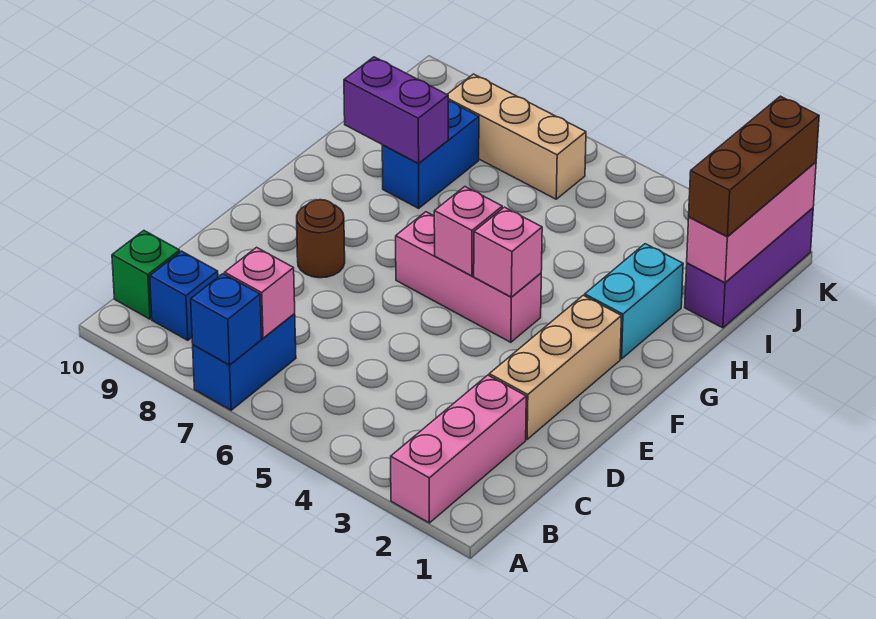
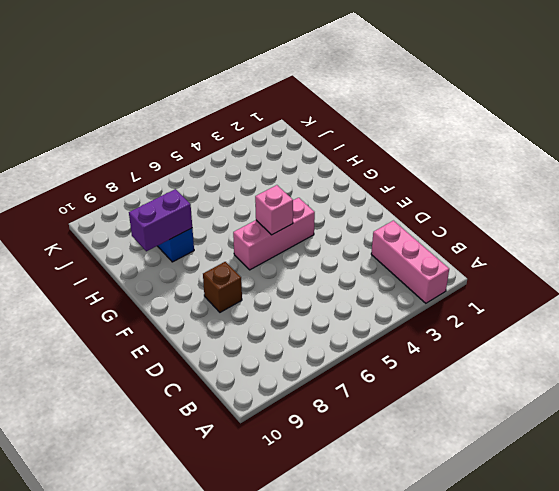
brown brick E8 level 1 -> brown round brick E8 level 1
none -> blue brick A7:B7 level 1
none -> blue brick B9 level 1
none -> green brick B10 level 1

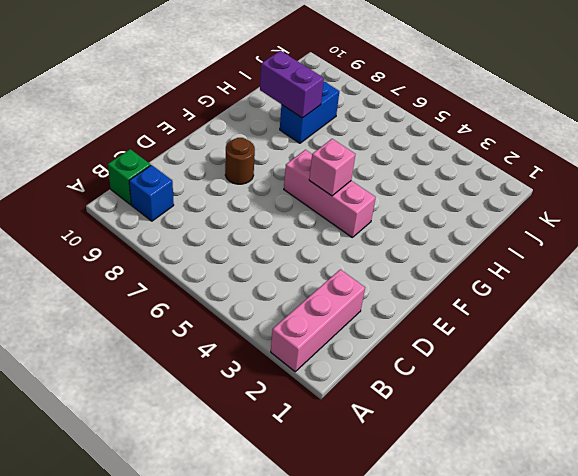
none -> blue brick A7:B7 level 1
none -> tan brick D2:F2 level 1
none -> cyan brick G2:H2 level 1

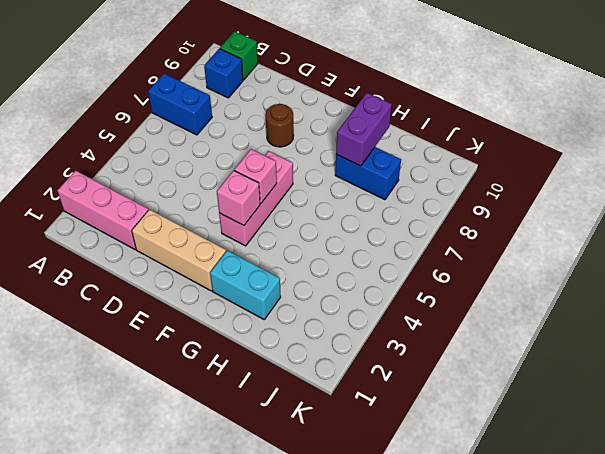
none -> purple brick I1:K1 level 1
none -> tan brick J6:J8 level 1
none -> blue brick A7 level 2

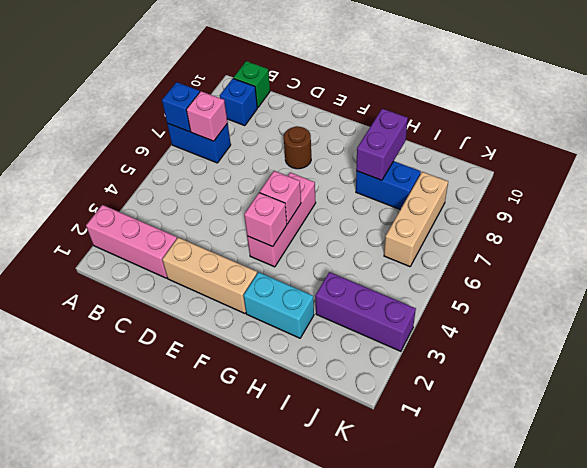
purple brick I3:K3 level 1 -> purple brick I1:K1 level 1
none -> pink brick I1:K1 level 2
none -> brown brick I1:K1 level 3

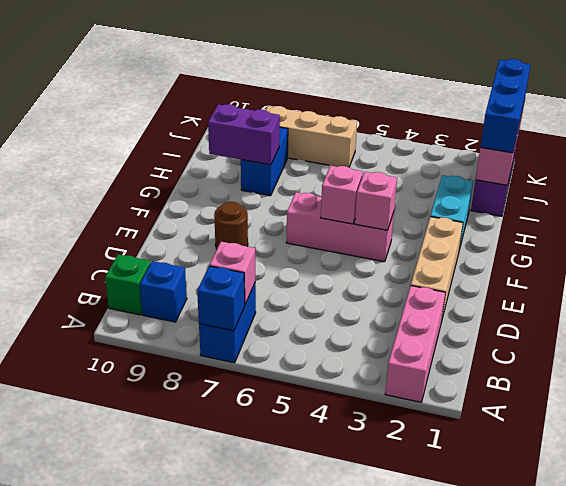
blue brick I1:K1 level 3 -> brown brick I1:K1 level 3

